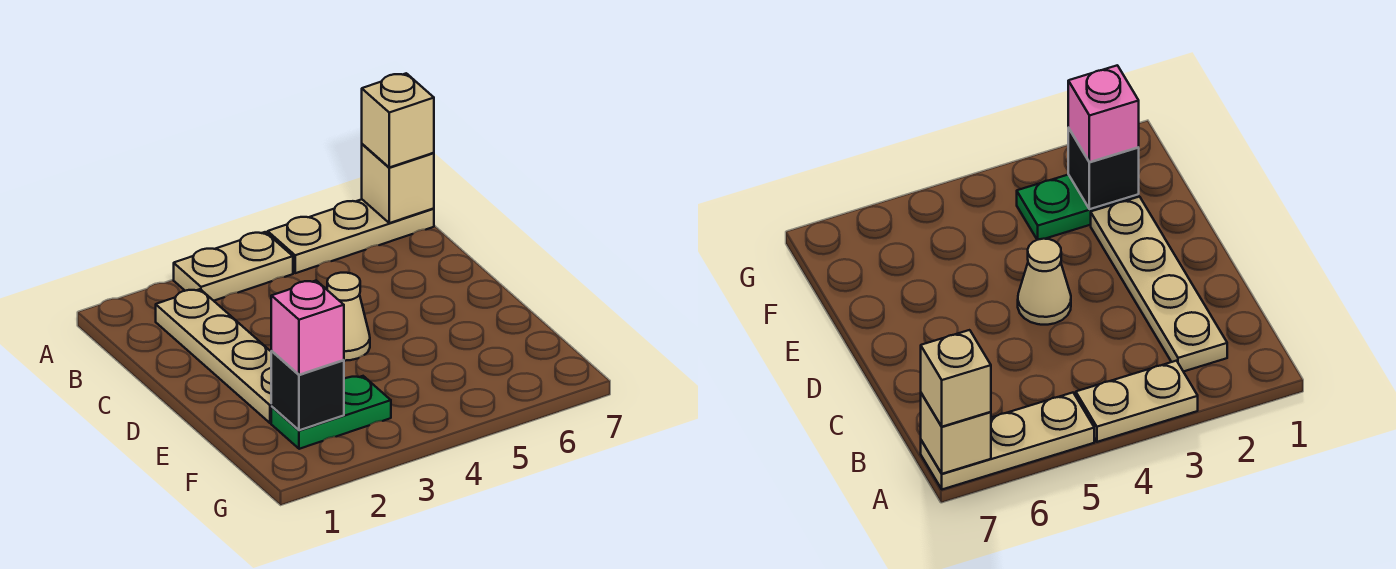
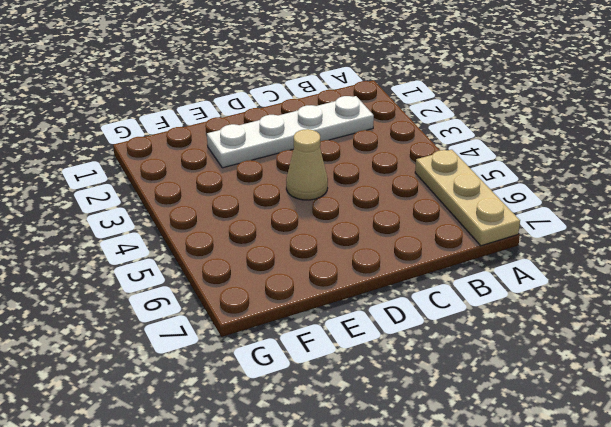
white plate B2:E2 level 1 -> tan plate B2:E2 level 1
none -> tan plate A3:A4 level 1
none -> green plate F2:F3 level 1

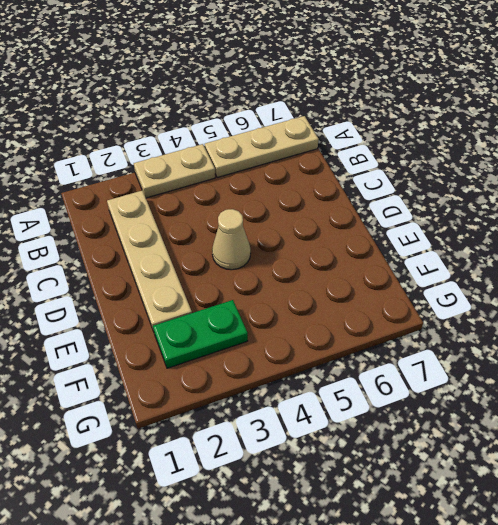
none -> tan brick A7 level 2
none -> black brick F2 level 2

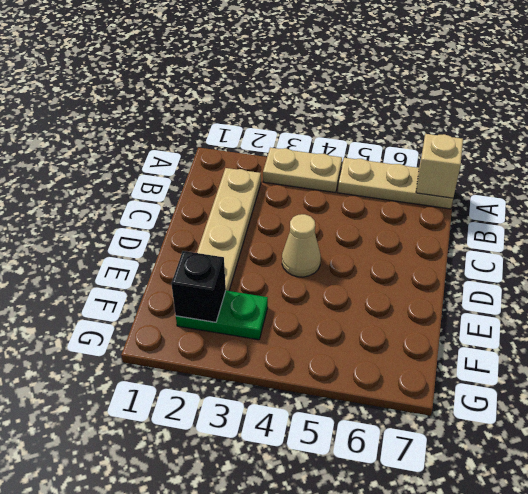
none -> tan brick A7 level 3
none -> pink brick F2 level 3

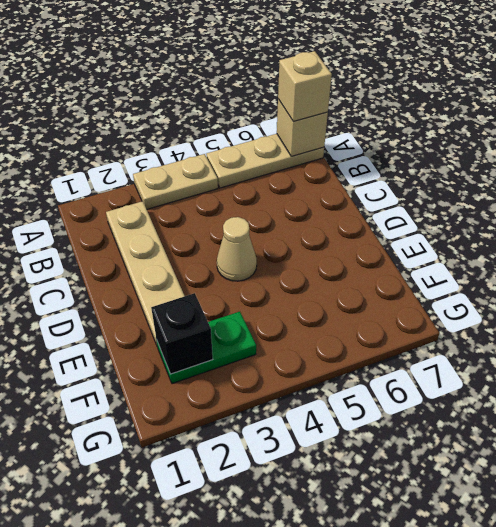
none -> pink brick F2 level 3

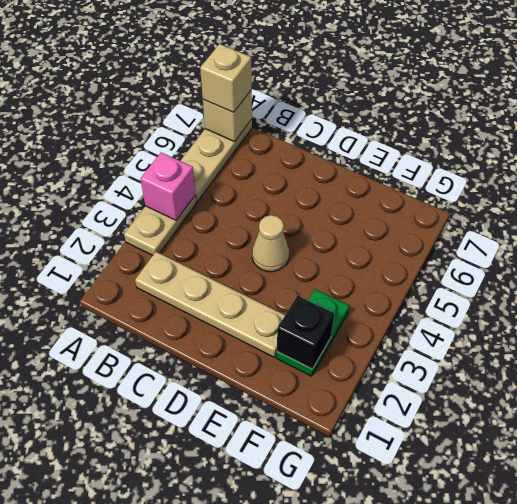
pink brick A4 level 2 -> pink brick F2 level 3

